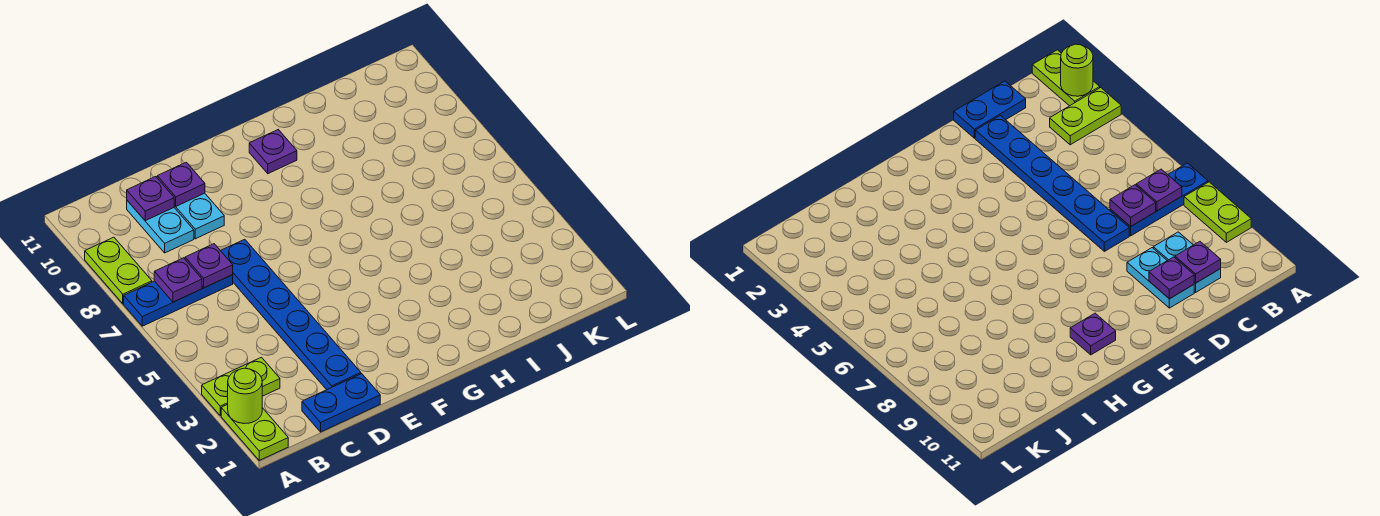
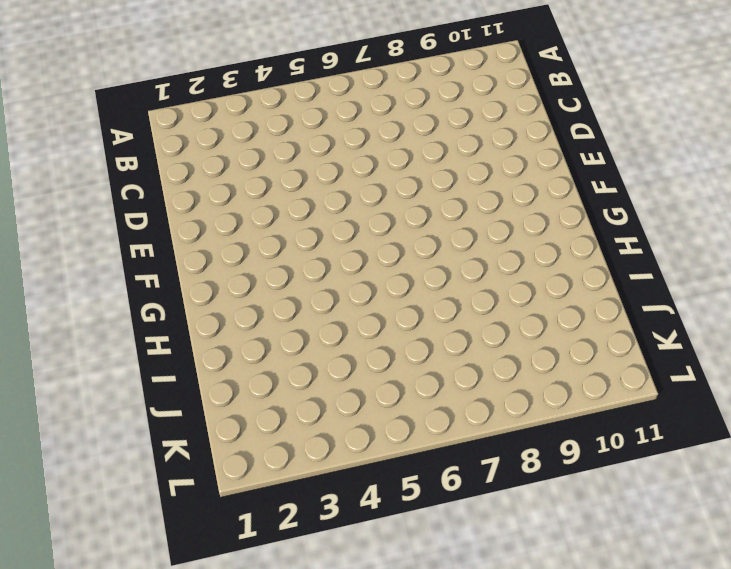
none -> lime plate A1:A2 level 1
none -> lime plate A3:B3 level 1
none -> blue plate A7:C7 level 1

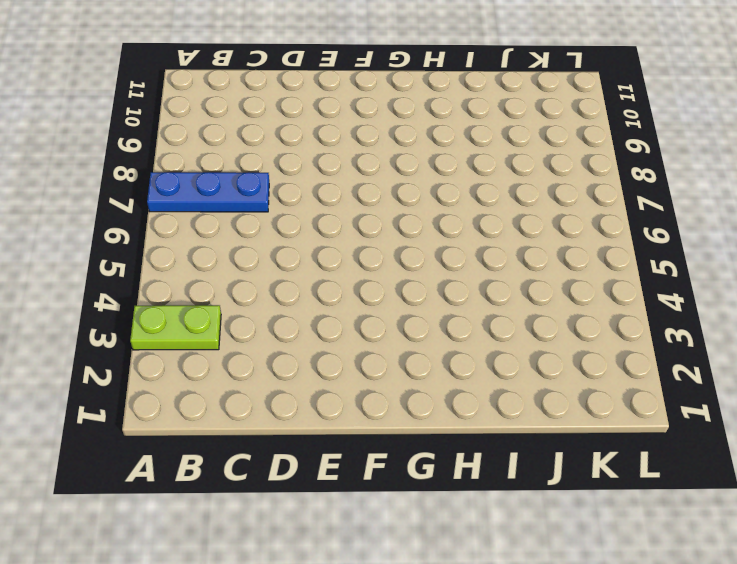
none -> lime plate A1:A2 level 1
none -> lime plate A8:A9 level 1
none -> blue plate C1:D1 level 1

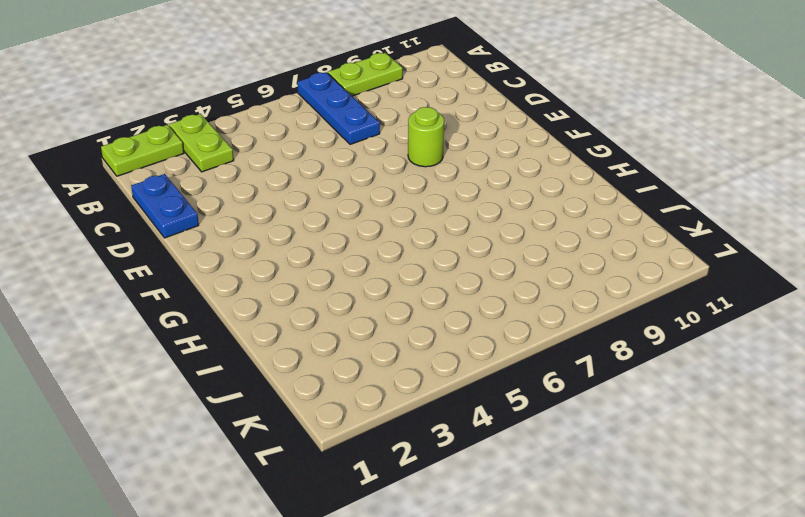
lime round brick E8 level 1 -> lime round brick A2 level 2
none -> cyan plate C9:C10 level 1
none -> blue plate D2:D7 level 1
none -> cyan plate D9:D10 level 1

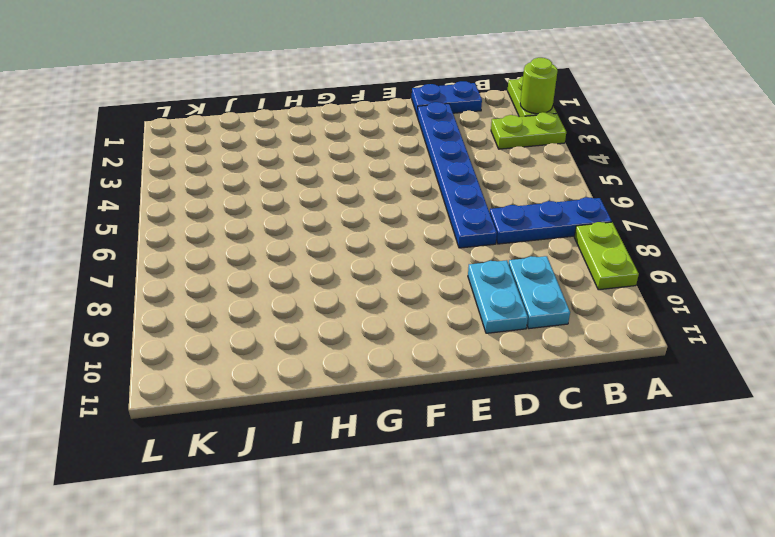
none -> purple plate G10 level 1
none -> purple plate B7 level 2
none -> purple plate C7 level 2

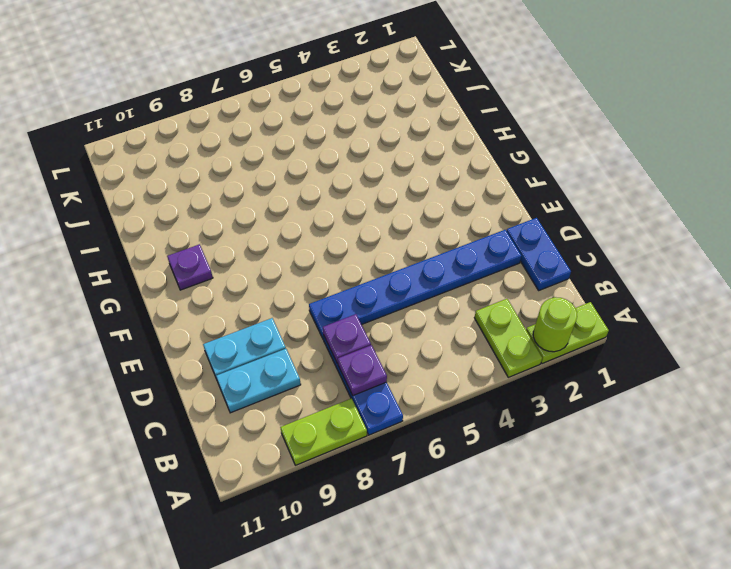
none -> purple plate C10 level 2
none -> purple plate D10 level 2

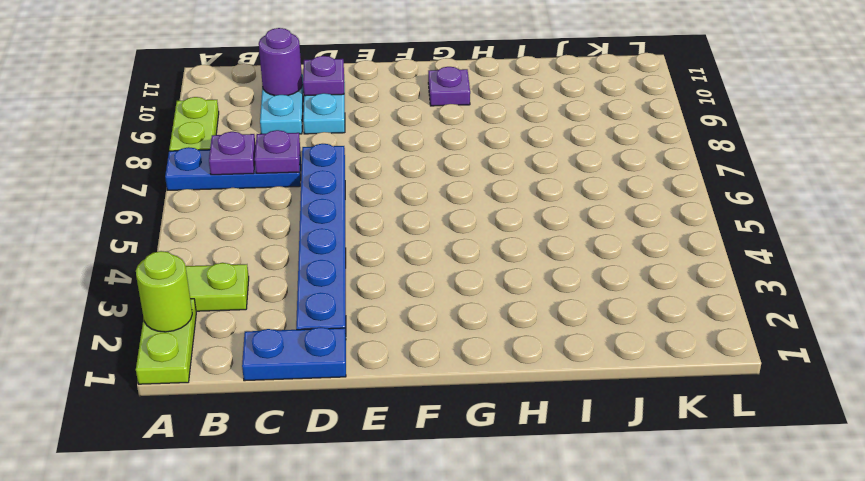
purple round brick C10 level 2 -> purple plate C10 level 2

